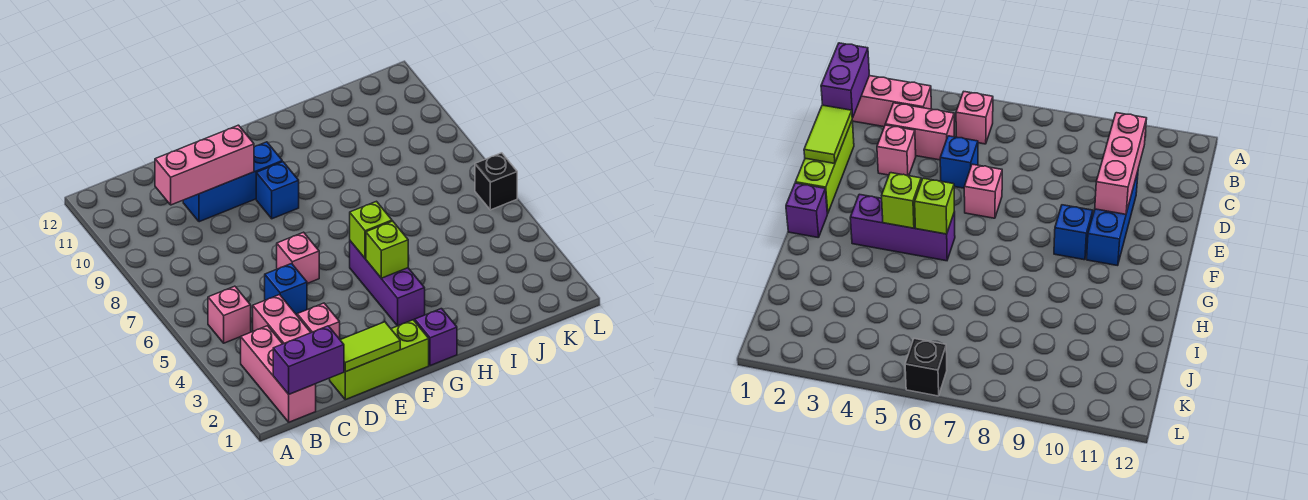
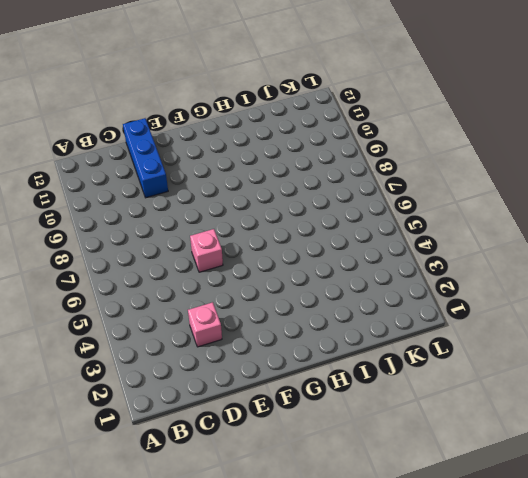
blue brick D10:D12 level 1 -> blue brick D10:F10 level 1
none -> pink brick B1:B3 level 1
none -> pink brick B5 level 1
none -> pink brick C3:C4 level 1

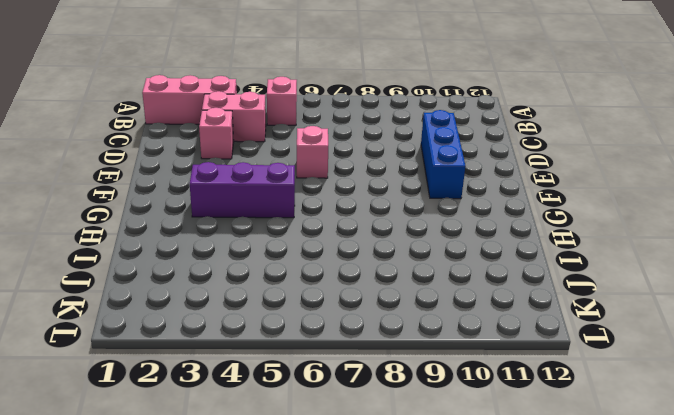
none -> lime brick D1:F1 level 1
none -> blue brick D5 level 1
none -> blue brick F9 level 1

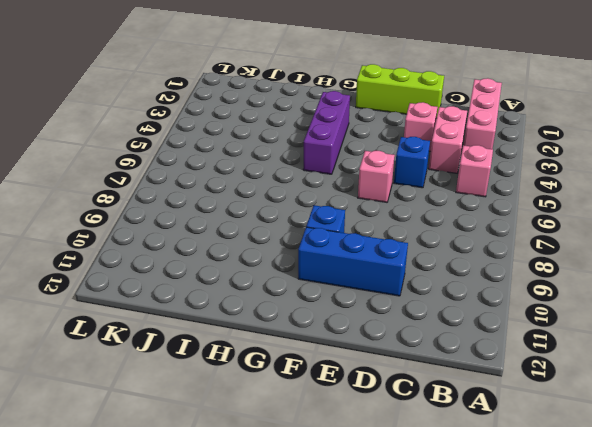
none -> purple brick G1 level 1
none -> black brick L6 level 1
none -> purple brick B1:C1 level 2

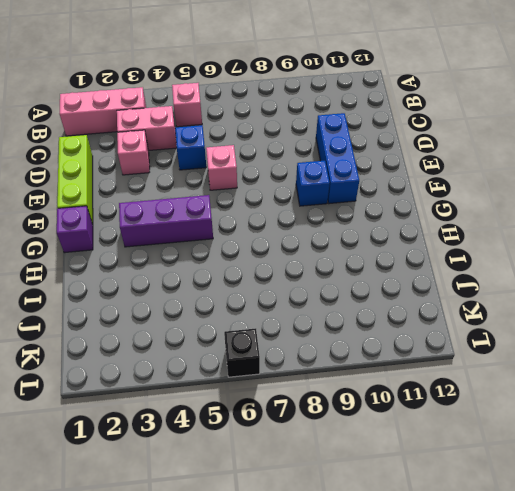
none -> purple brick B1:C1 level 2
none -> pink brick C10:E10 level 2
none -> lime tile D1:E1 level 2

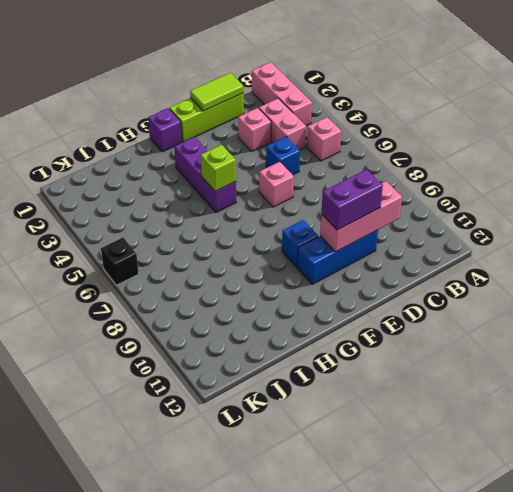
purple brick D10:E10 level 3 -> purple brick B1:C1 level 2
none -> lime brick G4 level 2

